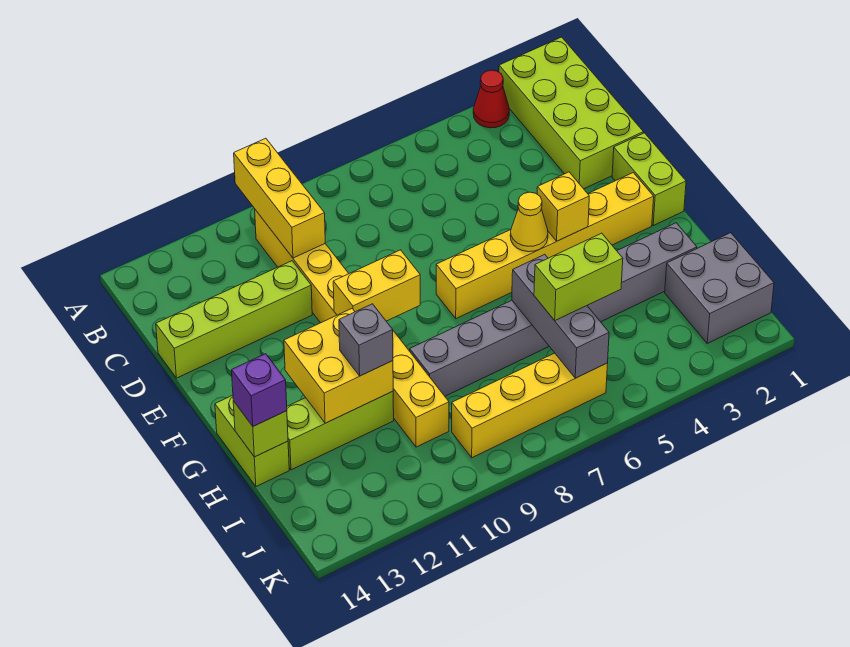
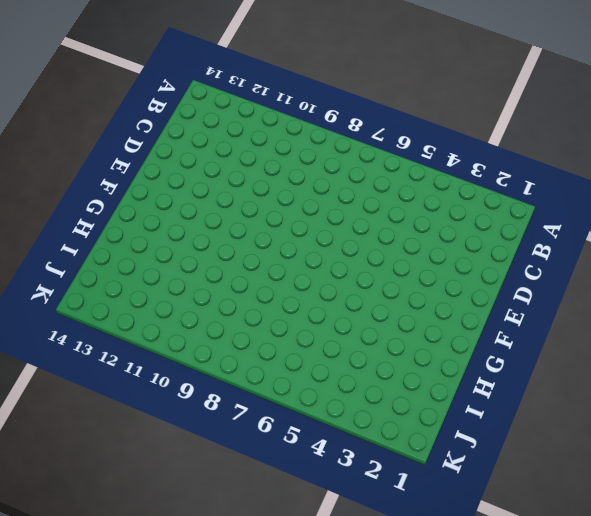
none -> lime brick A1:D2 level 1
none -> red cone A3 level 1
none -> yellow brick B10:I10 level 1

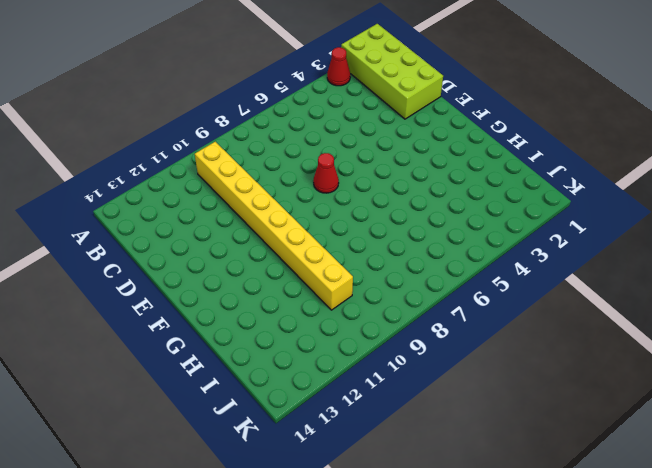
red cone E7 level 1 -> none
none -> lime brick D11:D14 level 1
none -> lime brick E1:F1 level 1
none -> yellow brick F2:F7 level 1

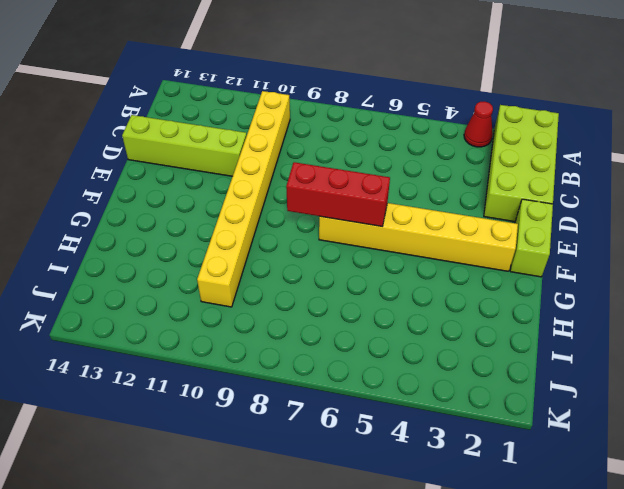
red brick F6:F8 level 2 -> none
none -> lime brick G14:H14 level 1
none -> grey brick H2:H9 level 1
none -> lime brick H11:H13 level 1

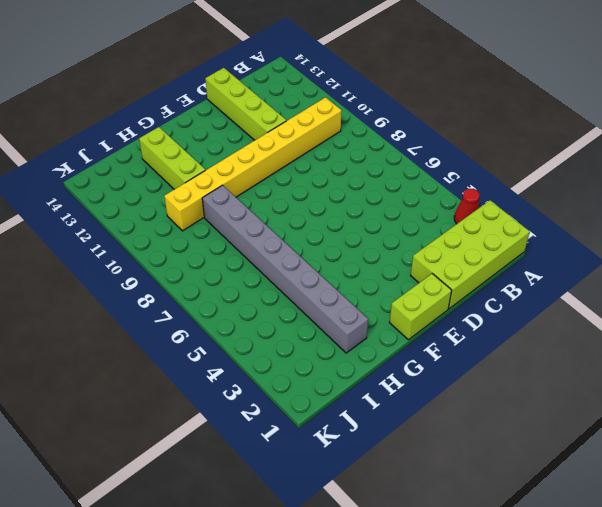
none -> yellow brick F2:F7 level 1
none -> lime brick G14:H14 level 1
none -> grey brick I1:J2 level 1

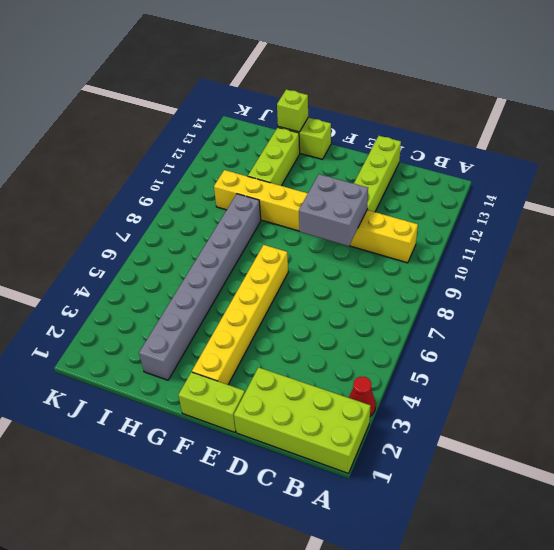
grey brick D9:E10 level 2 -> grey brick I1:J2 level 1
none -> yellow brick J6:J9 level 1
none -> yellow brick A10:C10 level 2
none -> yellow brick F4 level 2

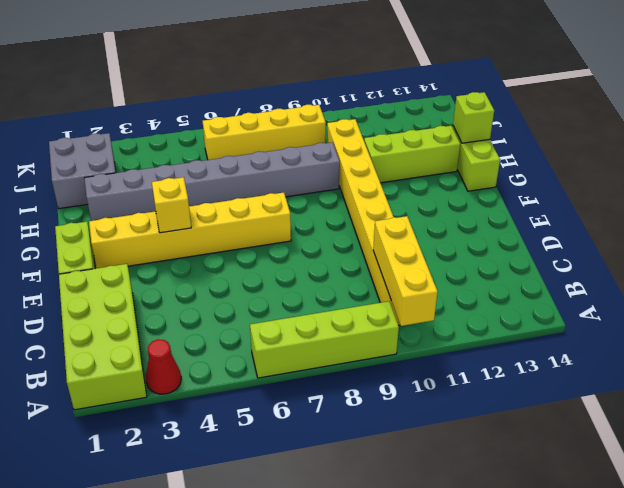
lime brick A6:A9 level 1 -> lime brick D11:D14 level 1
none -> yellow cone F5 level 2
none -> yellow brick F9:F10 level 2
none -> yellow brick G11:H12 level 2

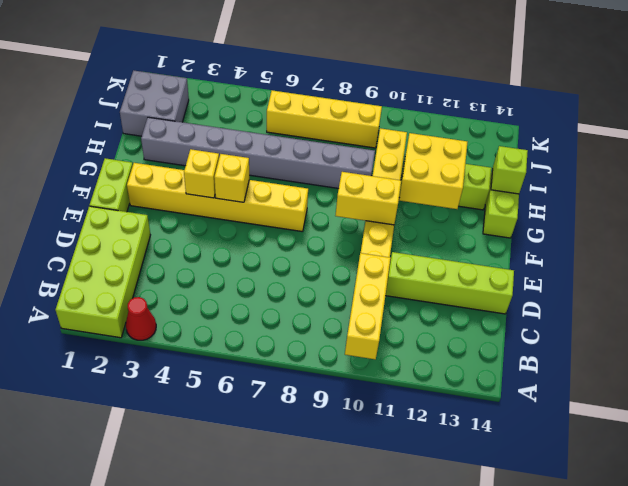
yellow brick F5 level 2 -> yellow cone F5 level 2
none -> grey brick H6:J6 level 2
none -> grey brick H11 level 3
none -> purple brick H14 level 3

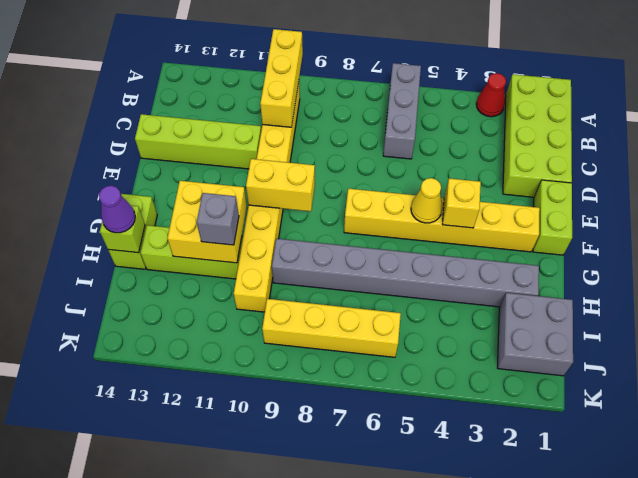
grey brick A6:C6 level 1 -> grey brick H6:J6 level 2
purple cone H14 level 3 -> purple brick H14 level 3
none -> lime brick I5:I6 level 3

